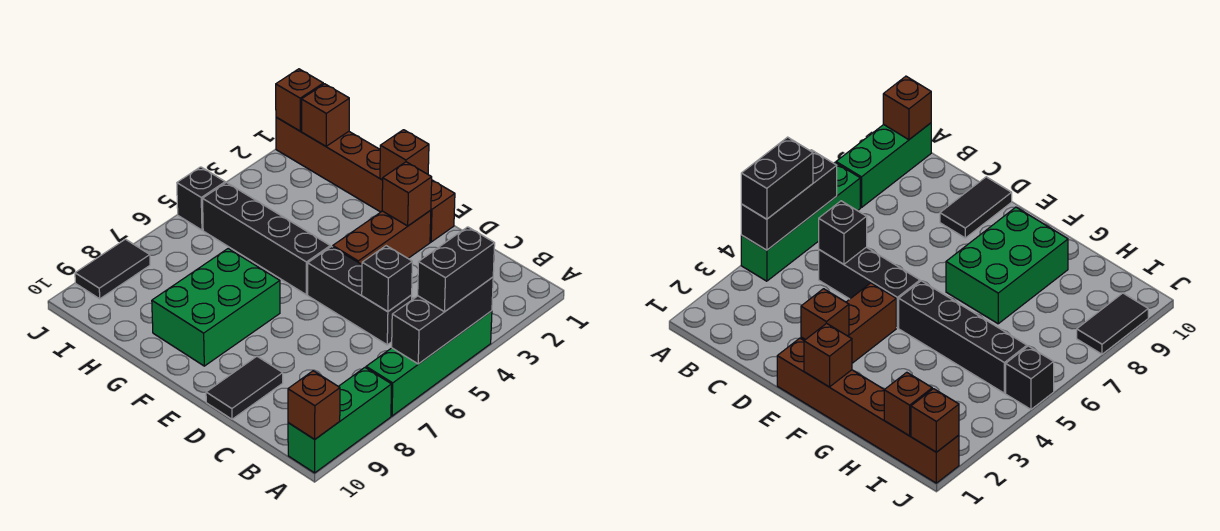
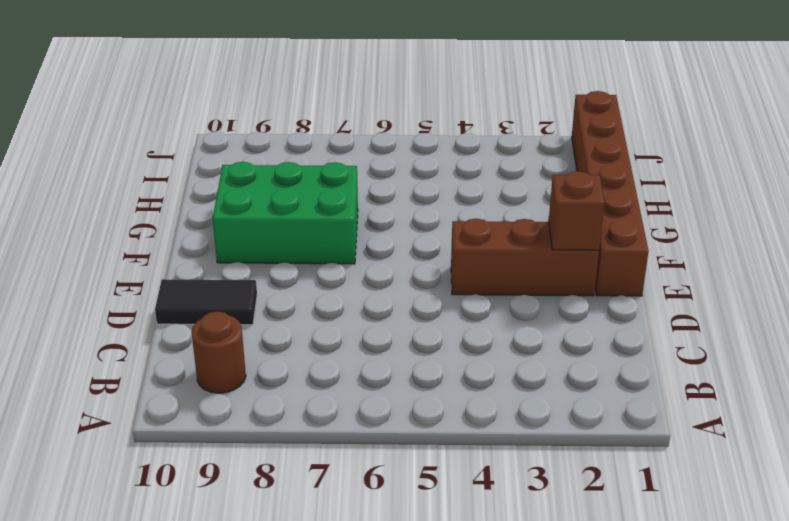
brown round brick B9 level 1 -> none
none -> green brick A4:A7 level 1
none -> green brick A8:A10 level 1
none -> black brick C5:E5 level 1

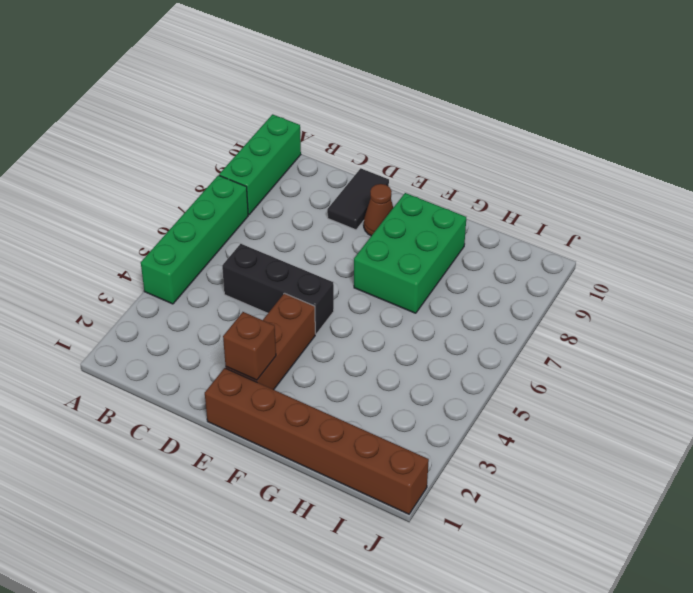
brown cone E9 level 1 -> none
none -> black brick F5:I5 level 1
none -> black brick J5 level 1
none -> black tile J8:J9 level 1

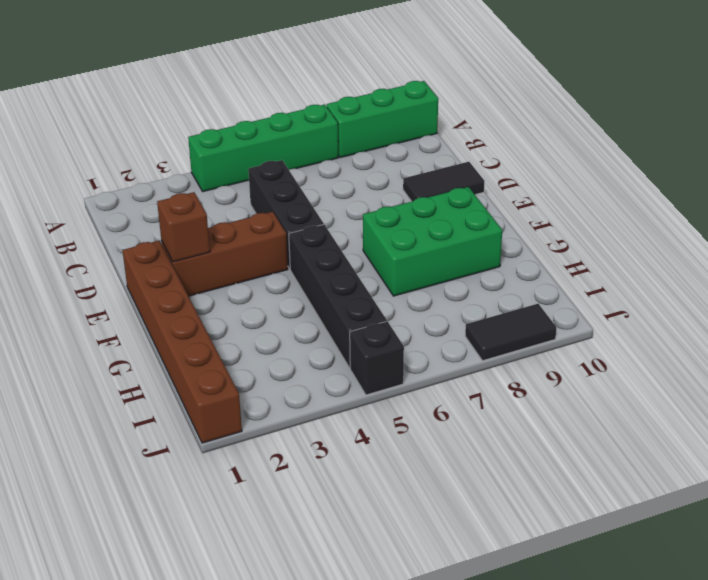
none -> black brick A4:A6 level 2
none -> brown brick A10 level 2
none -> black brick C5 level 2

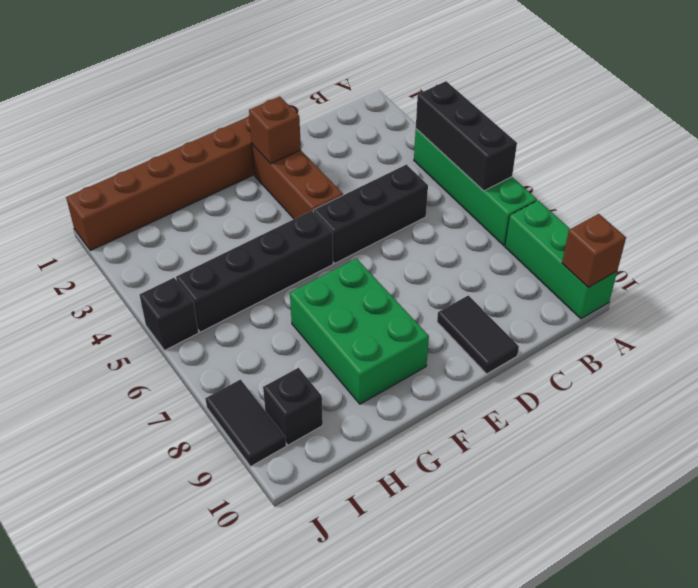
black brick I9 level 1 -> black brick C5 level 2
none -> brown brick F1 level 2
none -> brown brick I1 level 2
none -> brown brick J1 level 2

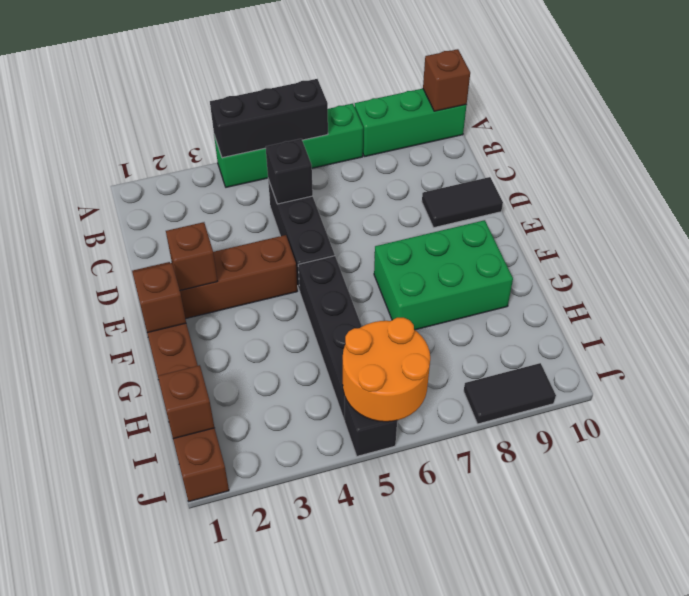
orange round brick I5:J6 level 2 -> none
none -> brown brick J1 level 2
none -> black brick A4:A5 level 3

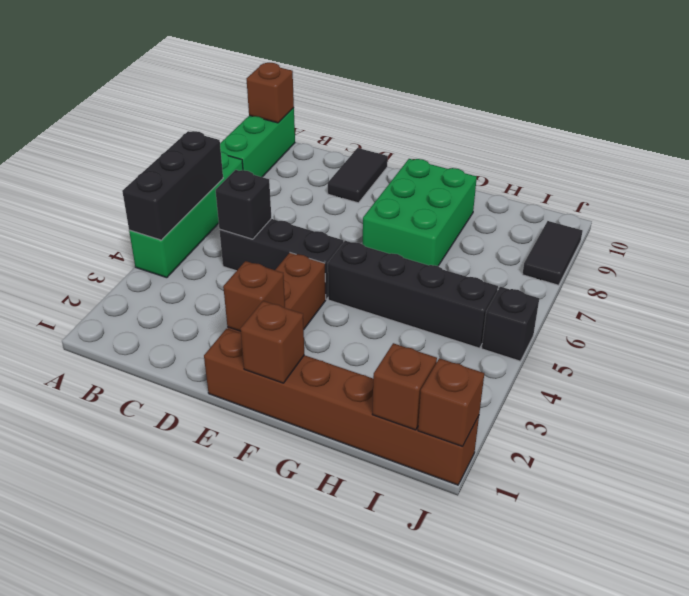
none -> black brick A4:A5 level 3

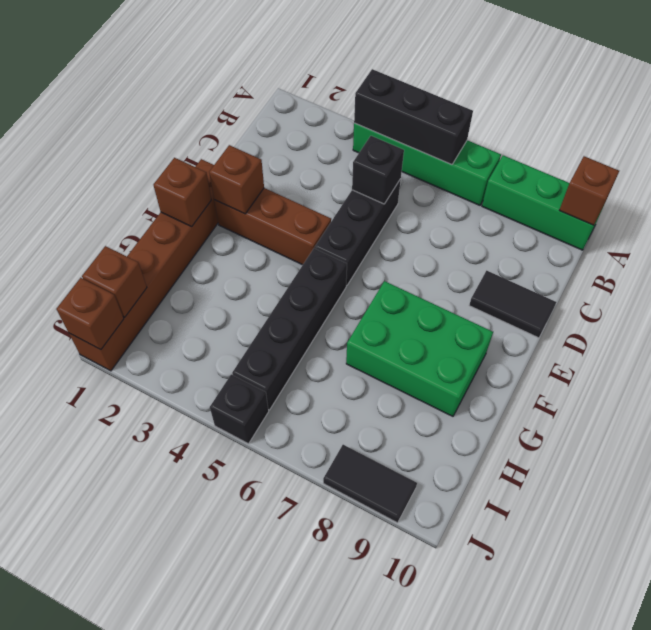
none -> black brick A4:A5 level 3

